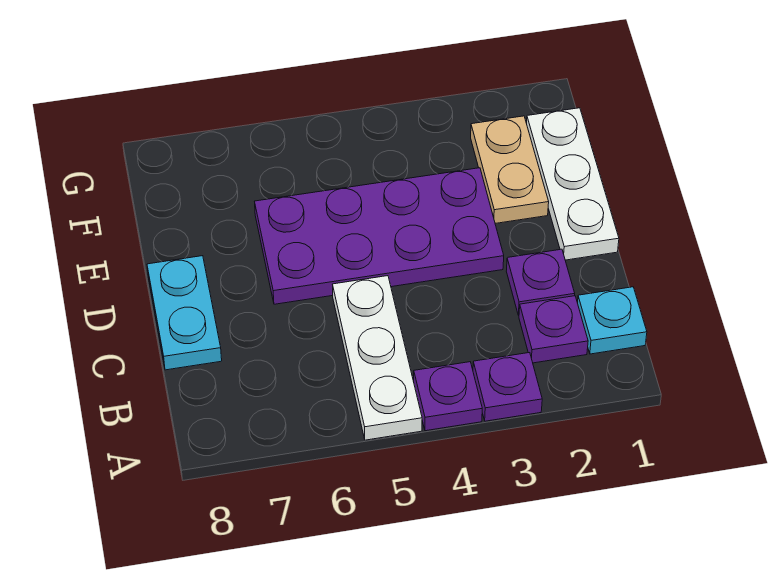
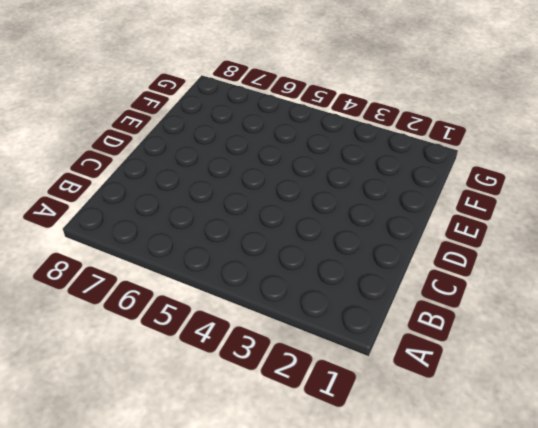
none -> purple plate A3 level 1
none -> purple plate A4 level 1

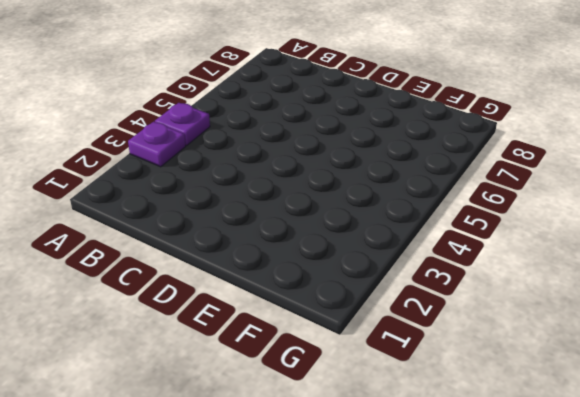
none -> white plate A5:C5 level 1
none -> cyan plate B1 level 1

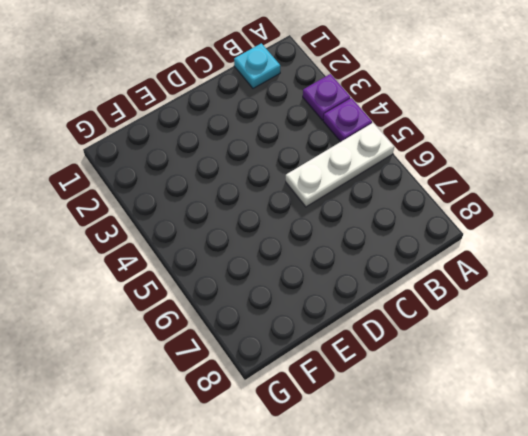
none -> purple plate B2 level 1
none -> purple plate C2 level 1

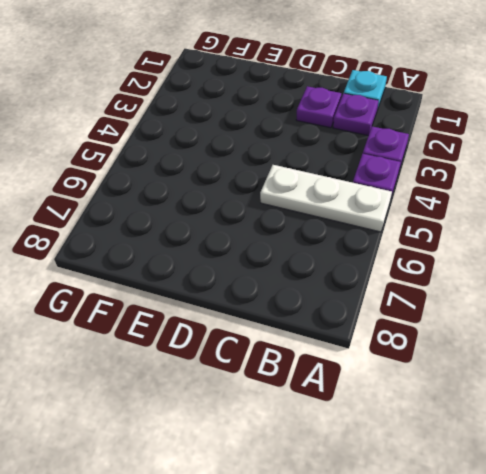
none -> cyan plate C8:D8 level 1
none -> white plate D1:F1 level 1

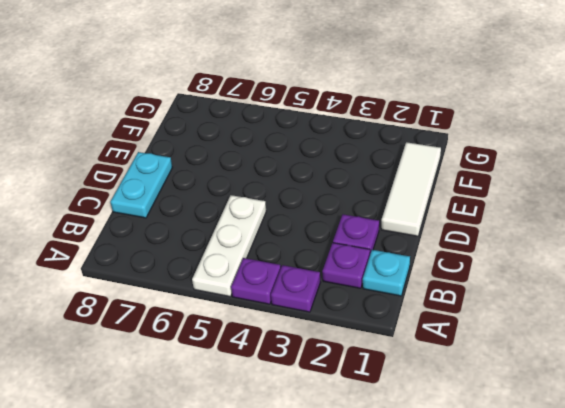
white tile D1:F1 level 1 -> white plate D1:F1 level 1
none -> purple plate D3:E6 level 1
none -> tan plate E2:F2 level 1

